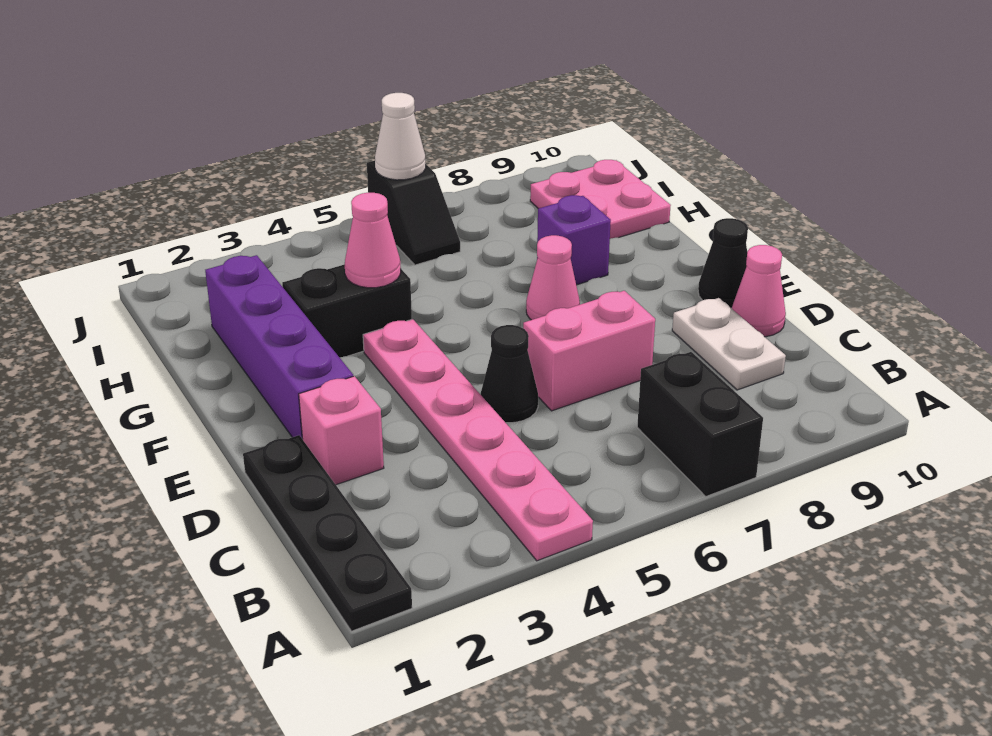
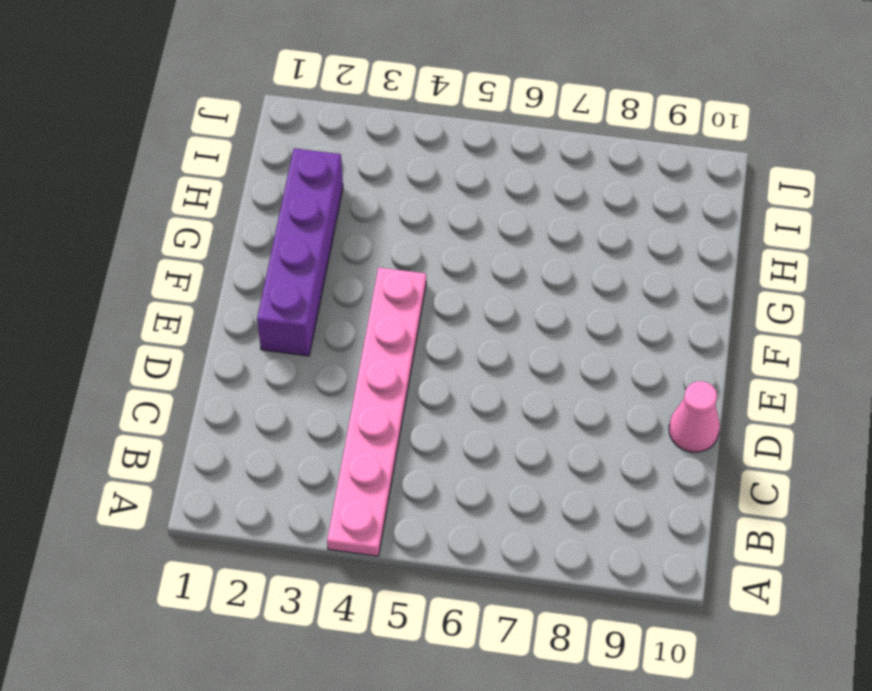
none -> black plate A1:D1 level 1
none -> black brick A7:B7 level 1
none -> white plate C9:D9 level 1

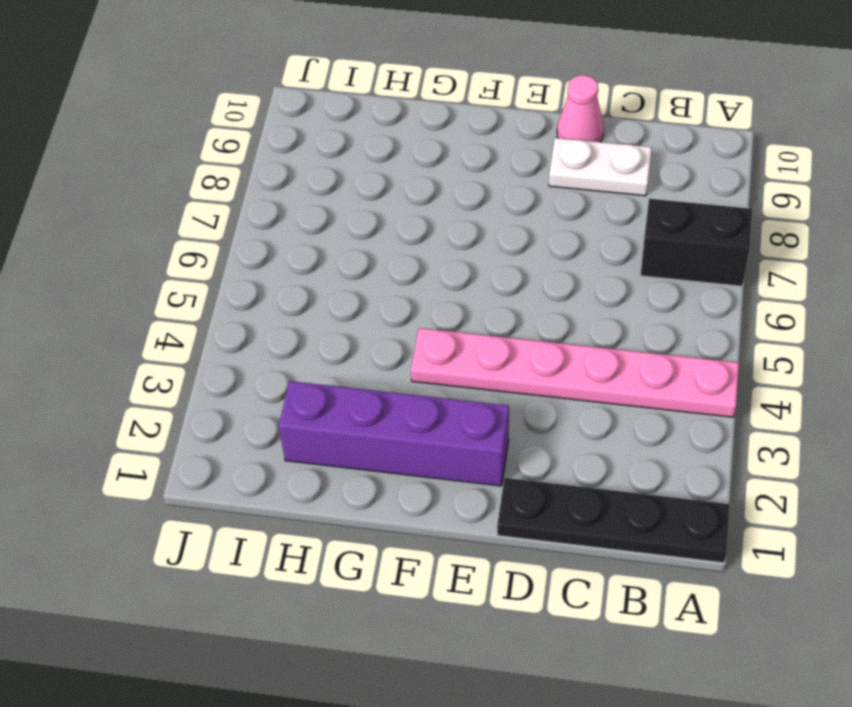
none -> pink brick D2 level 1
none -> black cone D5 level 1
none -> pink brick D6:D7 level 1

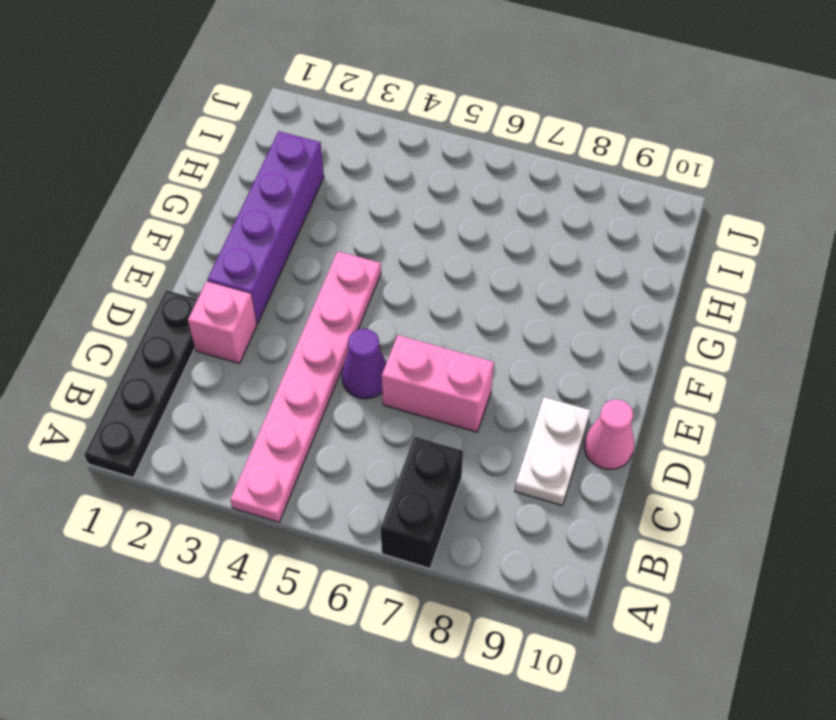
purple cone D5 level 1 -> black cone D5 level 1
none -> black cone E10 level 1
none -> pink cone F7 level 1
none -> black brick G3:G4 level 1

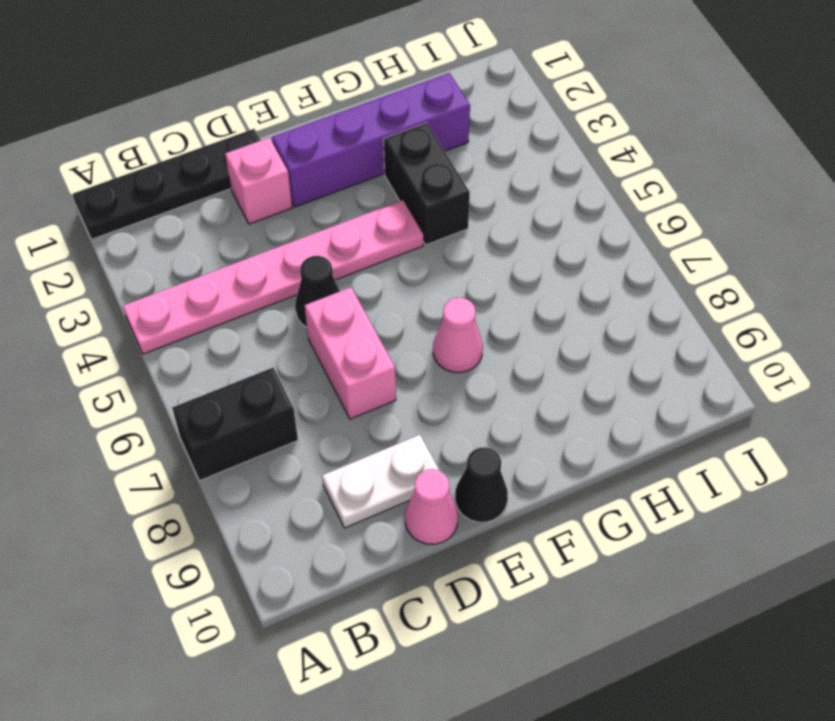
none -> purple brick G8 level 1
none -> pink plate H9:I10 level 1
none -> black slope I6:J6 level 1 top J

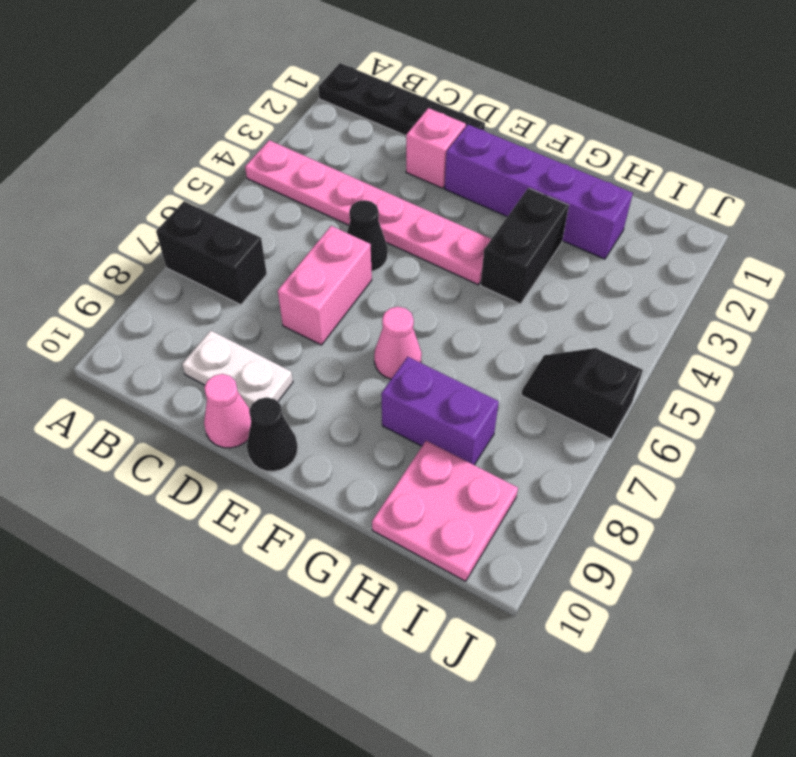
purple brick G8:H8 level 1 -> purple brick G8 level 1
none -> pink cone G4 level 2
none -> white cone J6 level 2

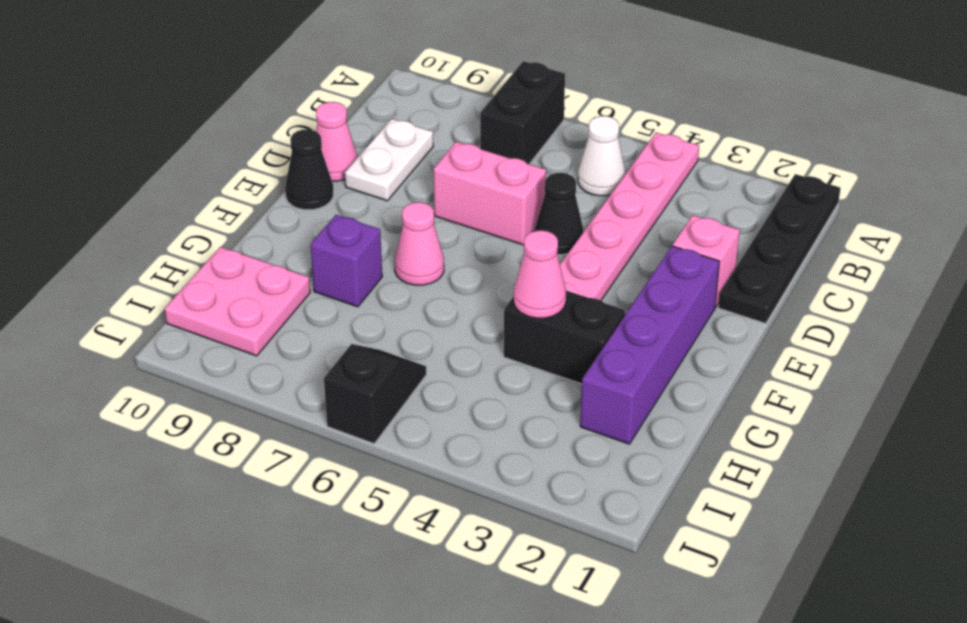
white cone B5 level 1 -> white cone J6 level 2

